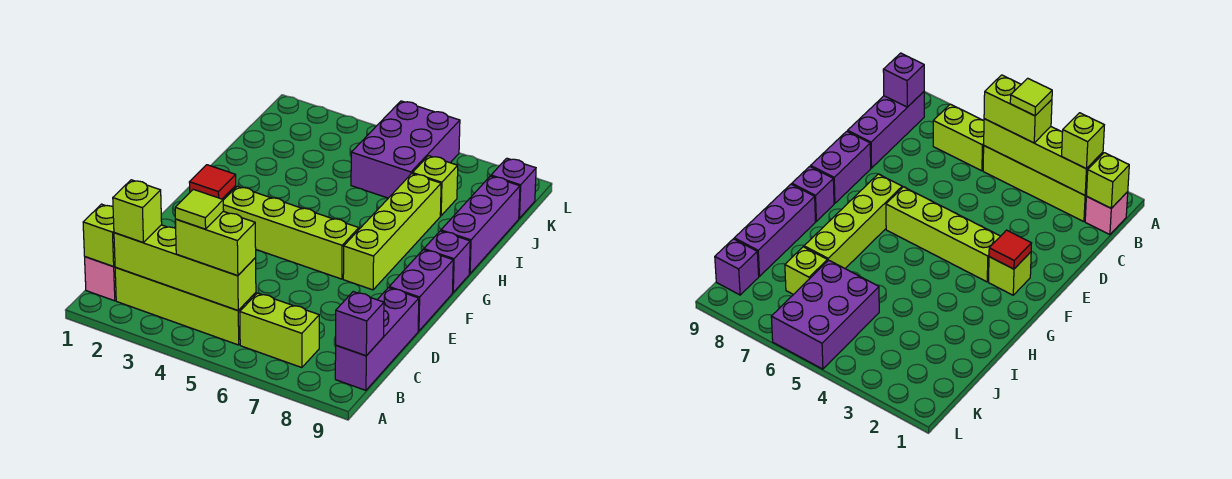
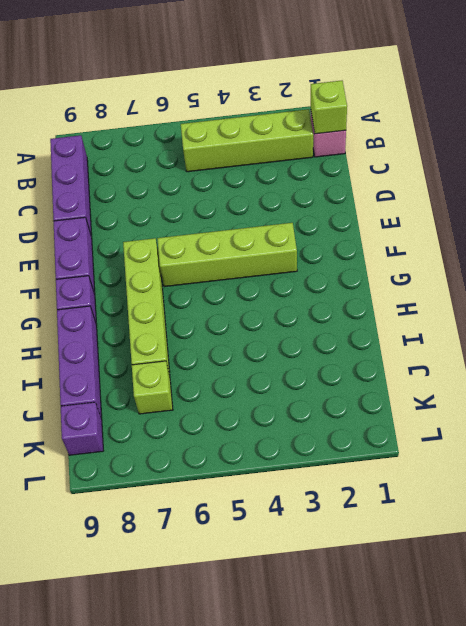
none -> lime brick B6:B7 level 1
none -> lime brick F2 level 1
none -> purple brick J5:L6 level 1

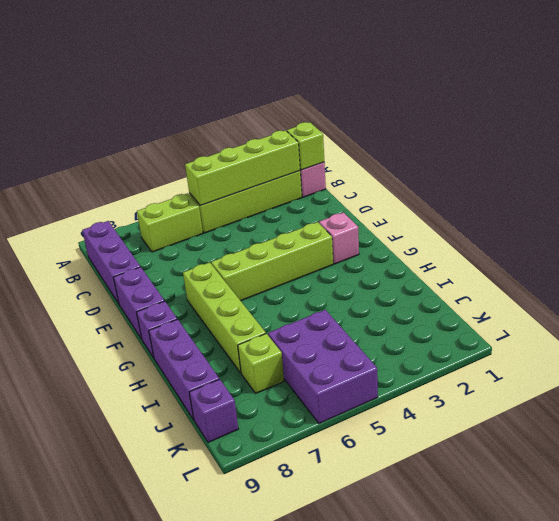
pink brick F2 level 1 -> lime brick F2 level 1
none -> purple brick B9 level 2
none -> red tile F2 level 2
none -> lime brick B2 level 3

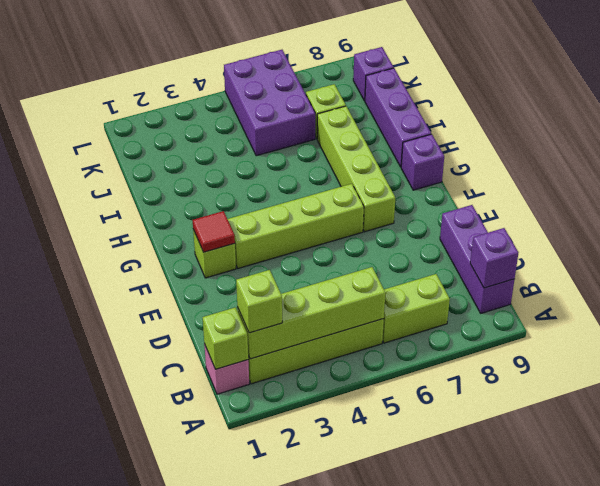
none -> purple brick E9:F9 level 1
none -> lime brick B4:B5 level 3
none -> lime tile B4 level 4

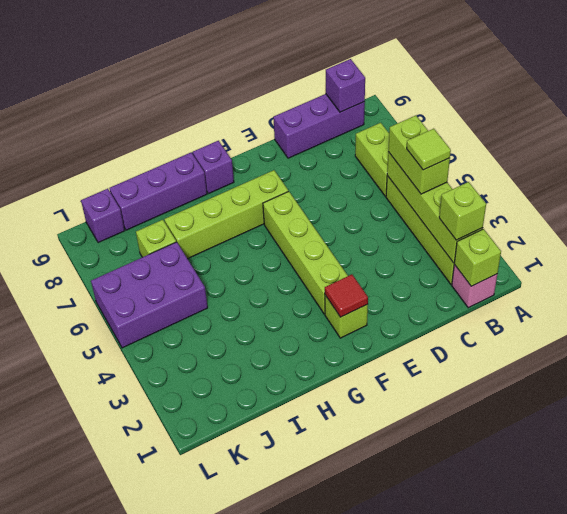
none -> purple brick E9:F9 level 1

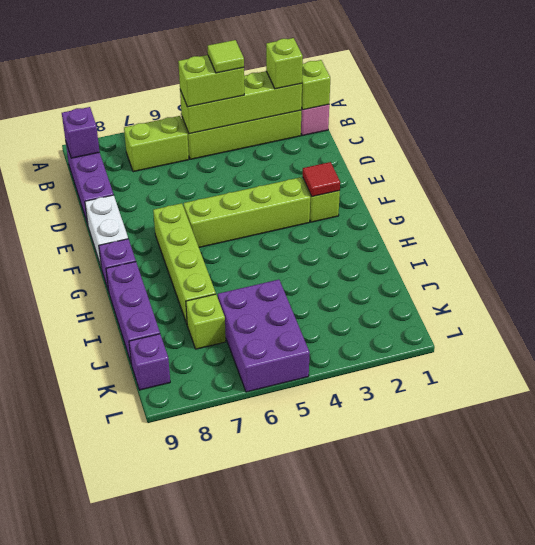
white brick E9:F9 level 1 -> purple brick E9:F9 level 1

